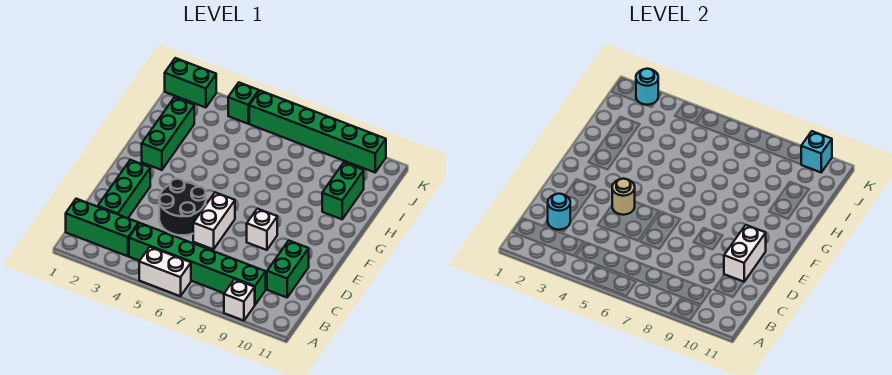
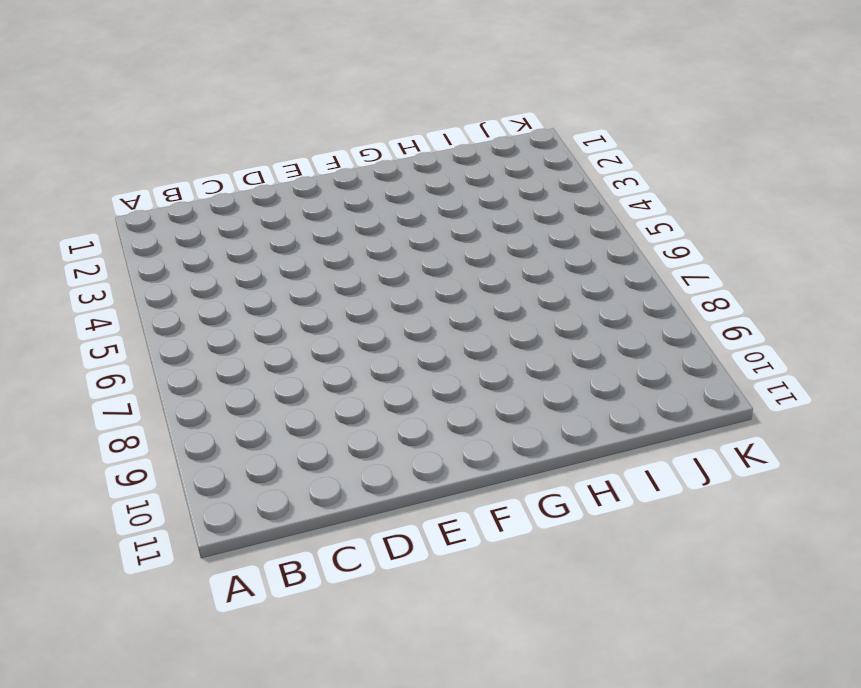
none -> white brick A5:A6 level 1
none -> white brick A9 level 1
none -> green brick B1:B3 level 1

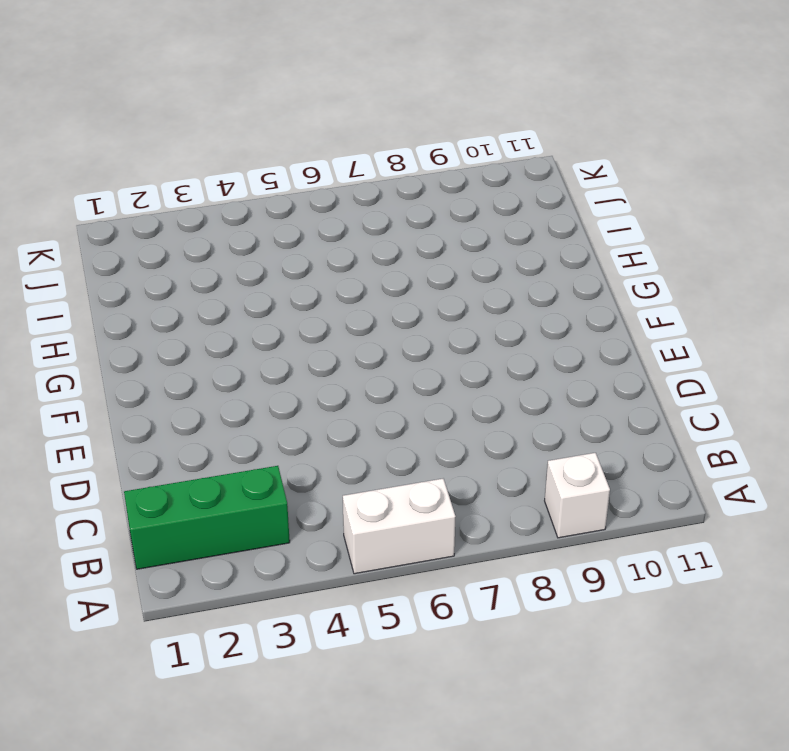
none -> green brick B4:B9 level 1
none -> green brick C2:E2 level 1
none -> green brick C10:D10 level 1

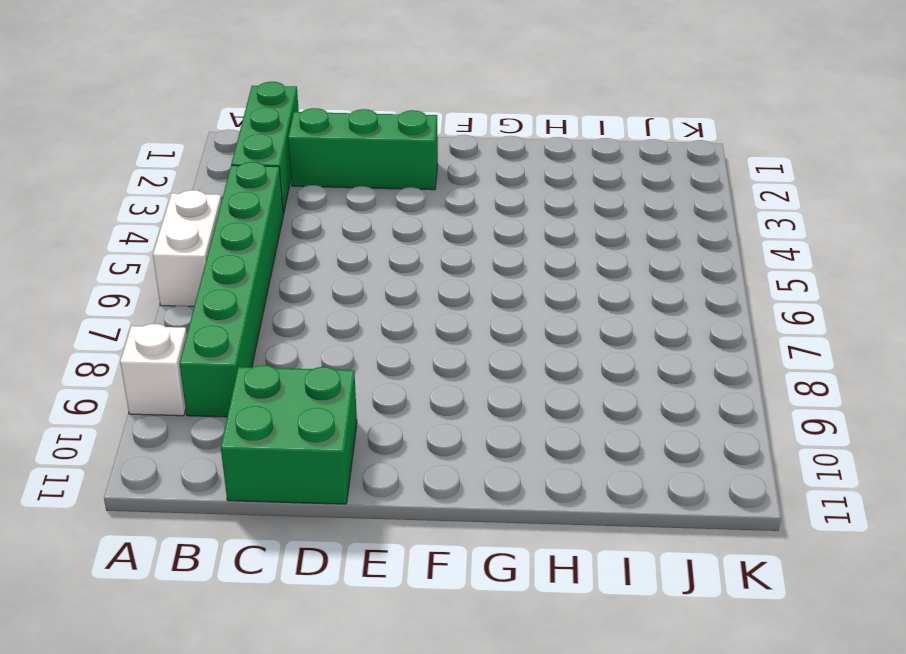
green brick C10:D11 level 1 -> green brick C10:D10 level 1
none -> black round brick D4:E5 level 1
none -> white brick D6:E6 level 1
none -> white brick E8 level 1

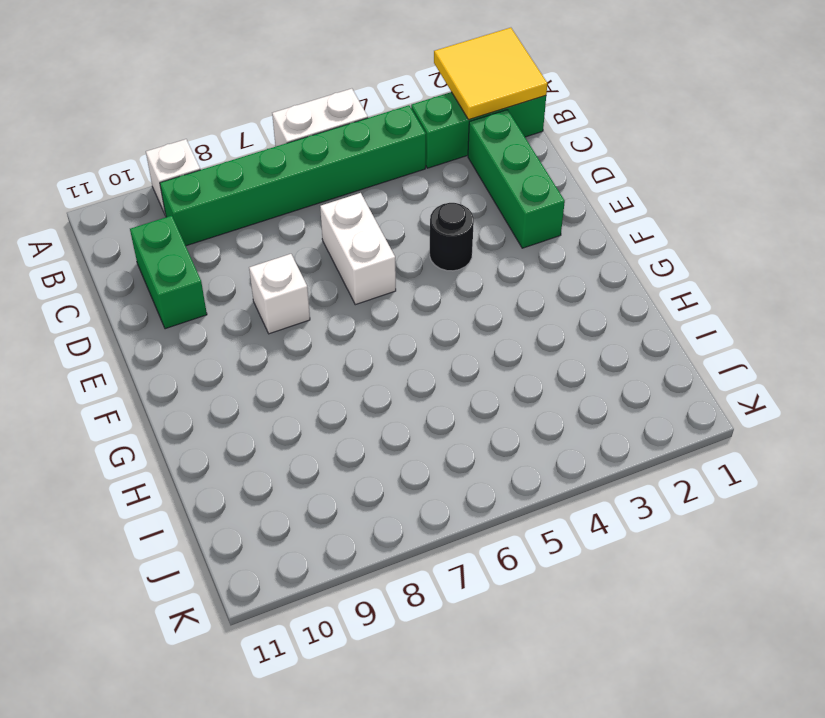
yellow tile A1:B2 level 2 -> none
black round brick E4 level 1 -> black round brick D4:E5 level 1
none -> green brick G2:I2 level 1
none -> green brick H10:I10 level 1
none -> green brick K1:K2 level 1

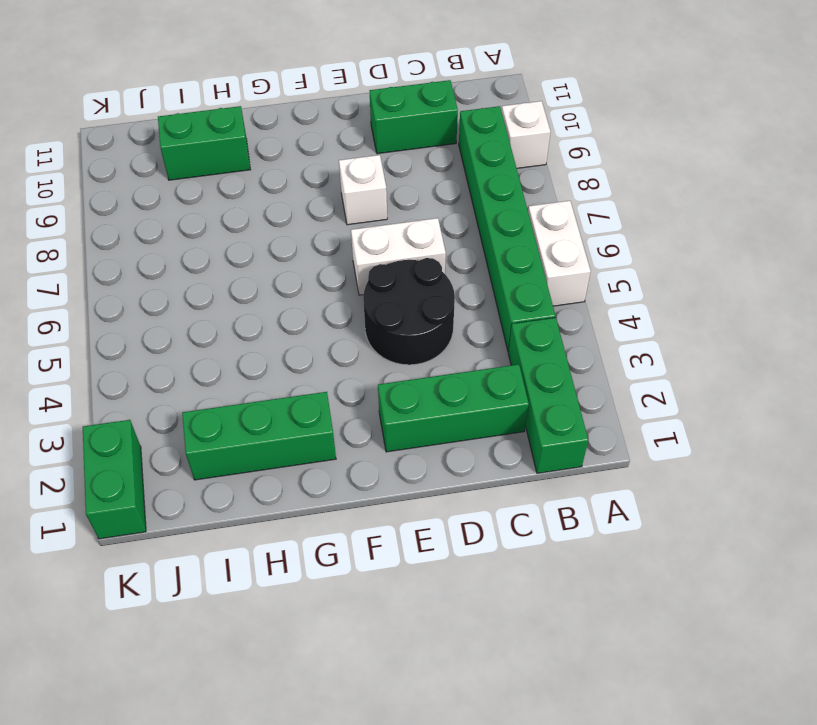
none -> green brick K4 level 1
none -> green brick K5:K10 level 1
none -> cyan round brick C2 level 2

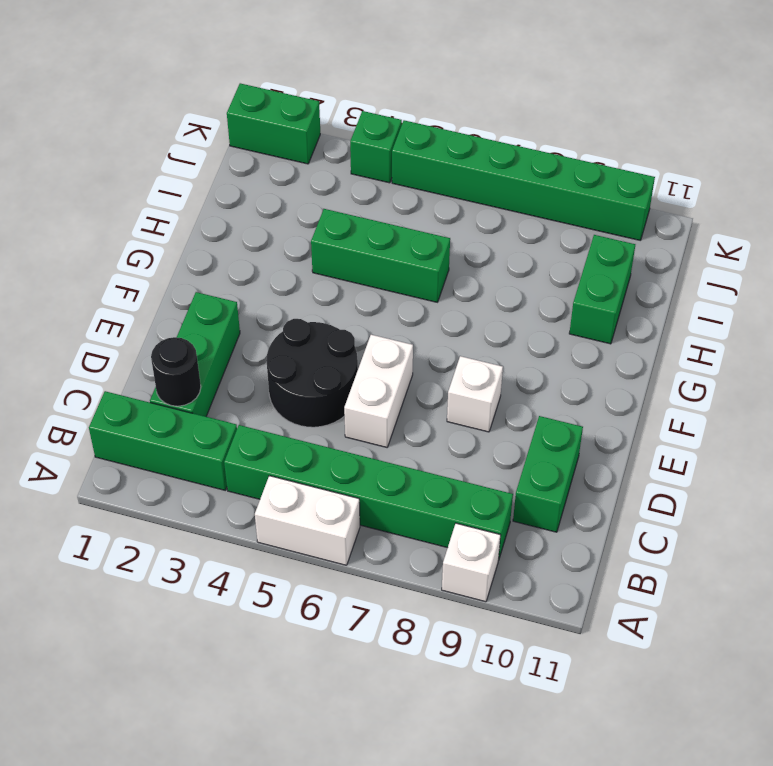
black round brick C2 level 2 -> cyan round brick C2 level 2
green brick H4:H6 level 1 -> green brick G2:I2 level 1
none -> white brick D10:E10 level 2
none -> tan round brick E4 level 2
none -> cyan round brick K2 level 2

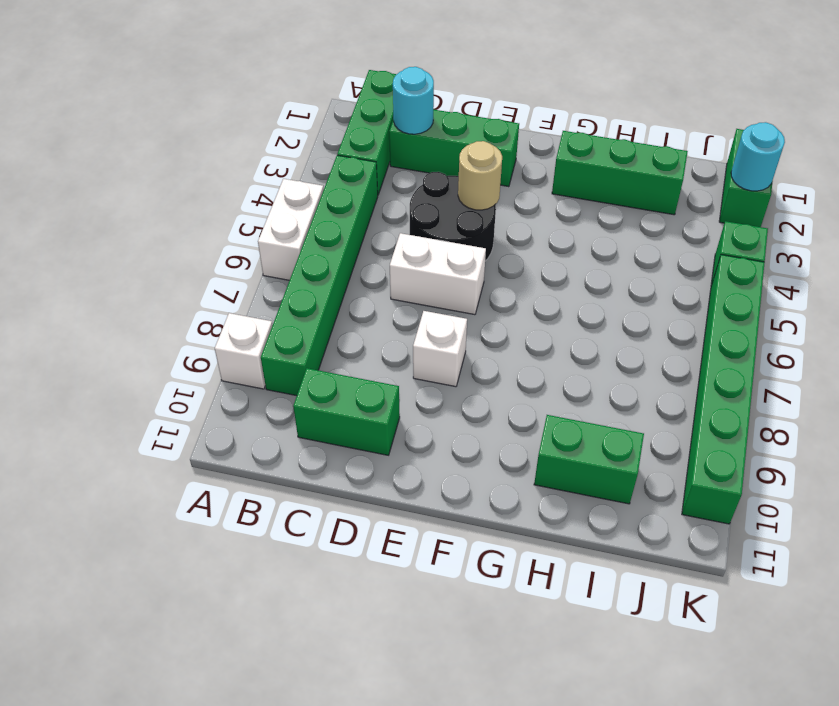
none -> white brick D10:E10 level 2
none -> cyan brick K10 level 2

